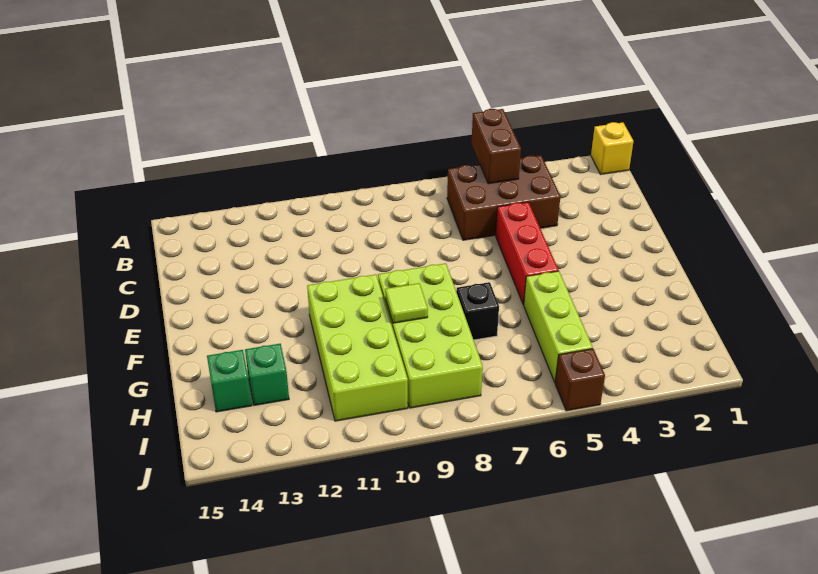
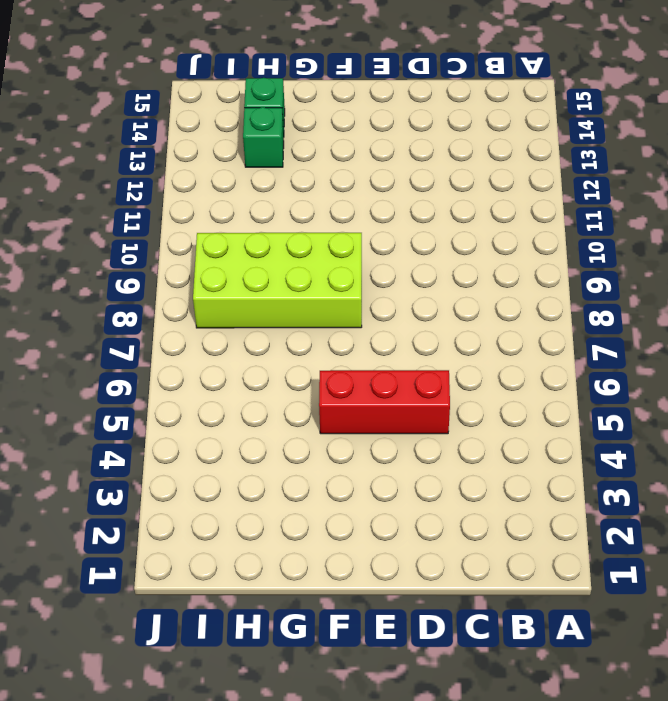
none -> yellow brick A1 level 1
none -> brown brick B4:C6 level 1
none -> lime brick F10:I11 level 1

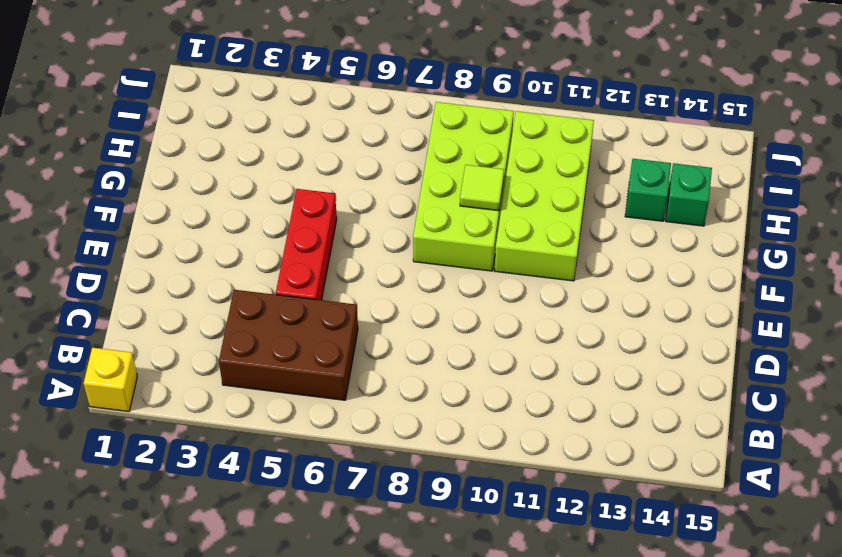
none -> lime brick G5:I5 level 1
none -> black brick G7 level 1
none -> brown brick J5 level 1

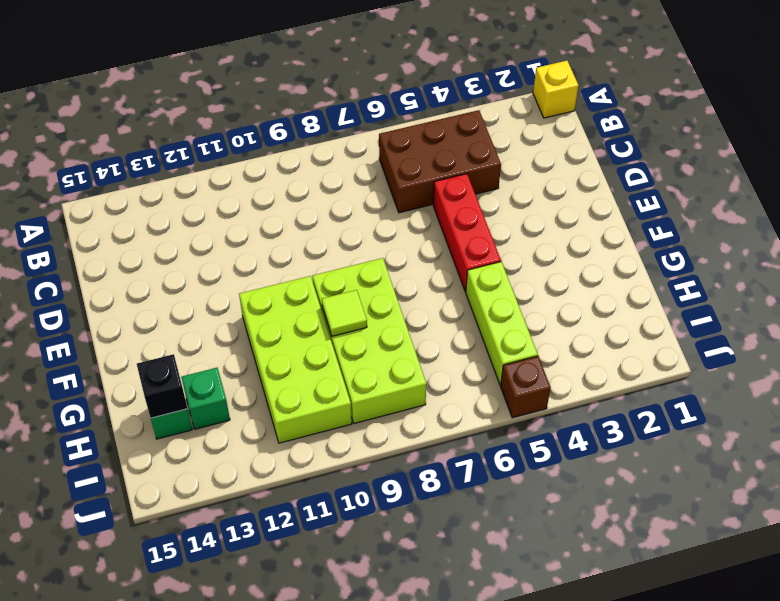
black brick H14 level 2 -> black brick G7 level 1
none -> brown brick A5:B5 level 2

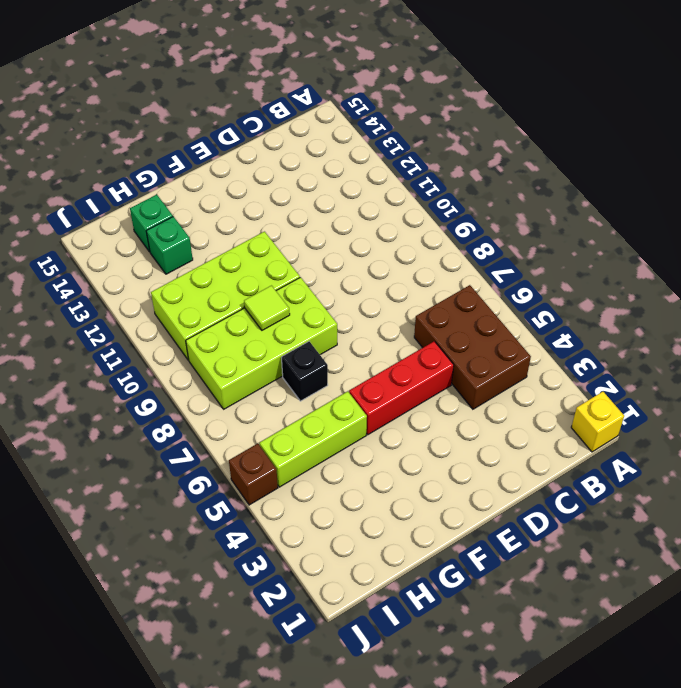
none -> brown brick A5:B5 level 2

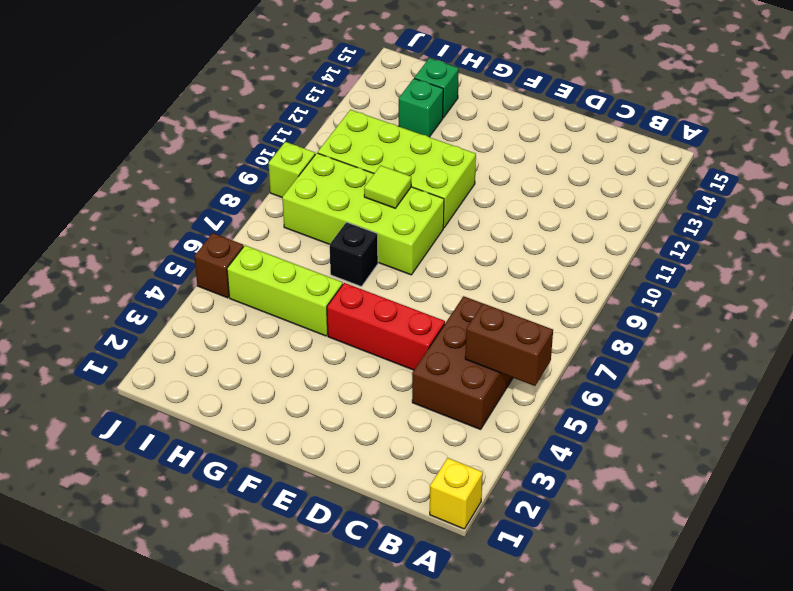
lime brick J9 level 1 -> none

